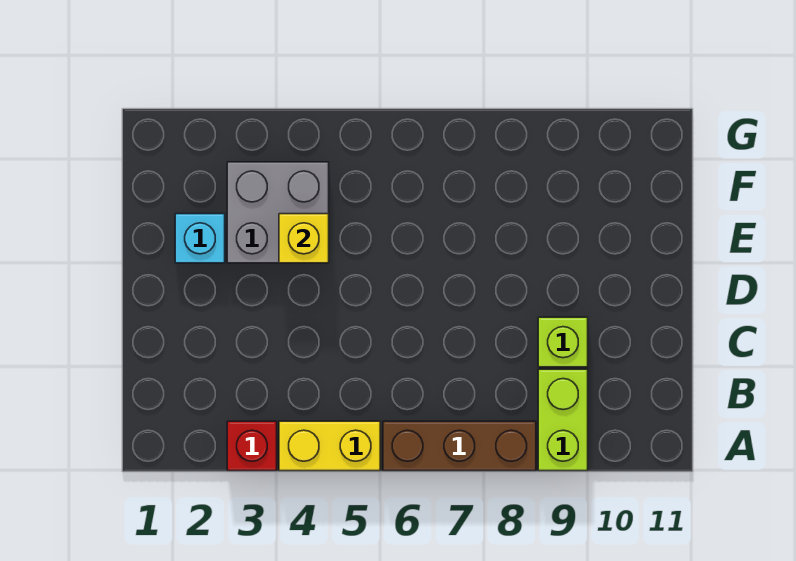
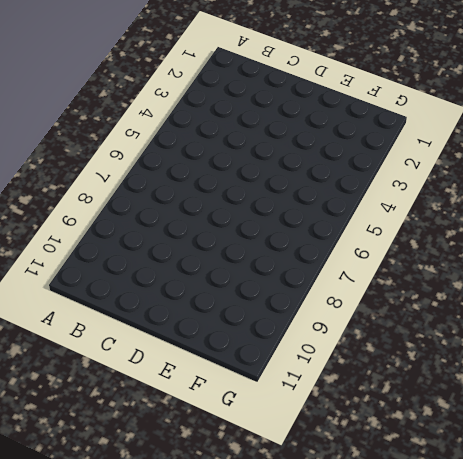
none -> red brick A3 level 1
none -> yellow brick A4:A5 level 1

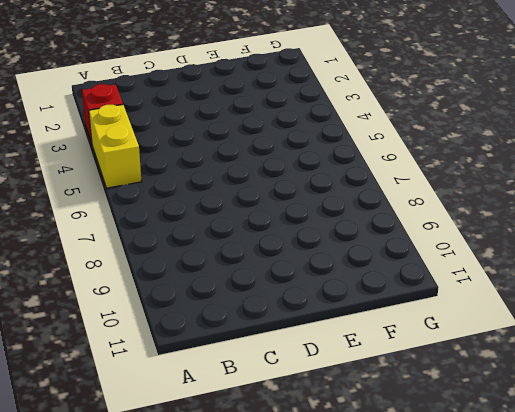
none -> brown brick A6:A8 level 1
none -> lime brick A9:B9 level 1

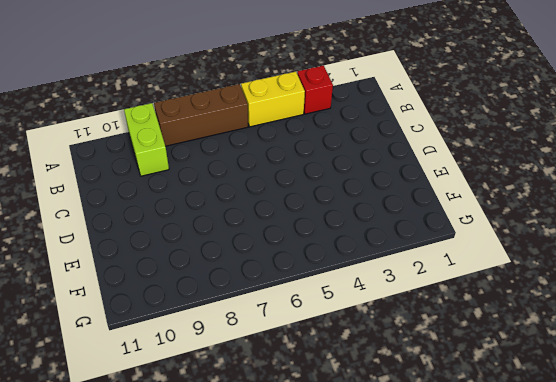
none -> lime brick C9 level 1
none -> cyan brick E2 level 1

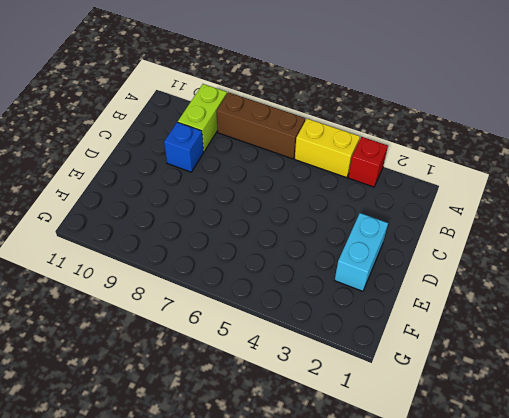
blue brick C9 level 1 -> lime brick C9 level 1
cyan brick D2:E2 level 1 -> cyan brick E2 level 1
none -> grey brick E3:F4 level 1
none -> yellow brick E4 level 2

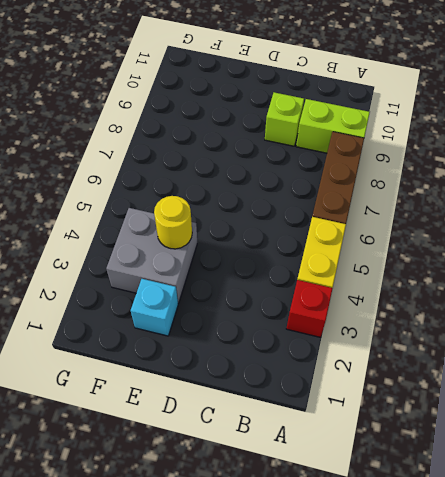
yellow round brick E4 level 2 -> yellow brick E4 level 2

